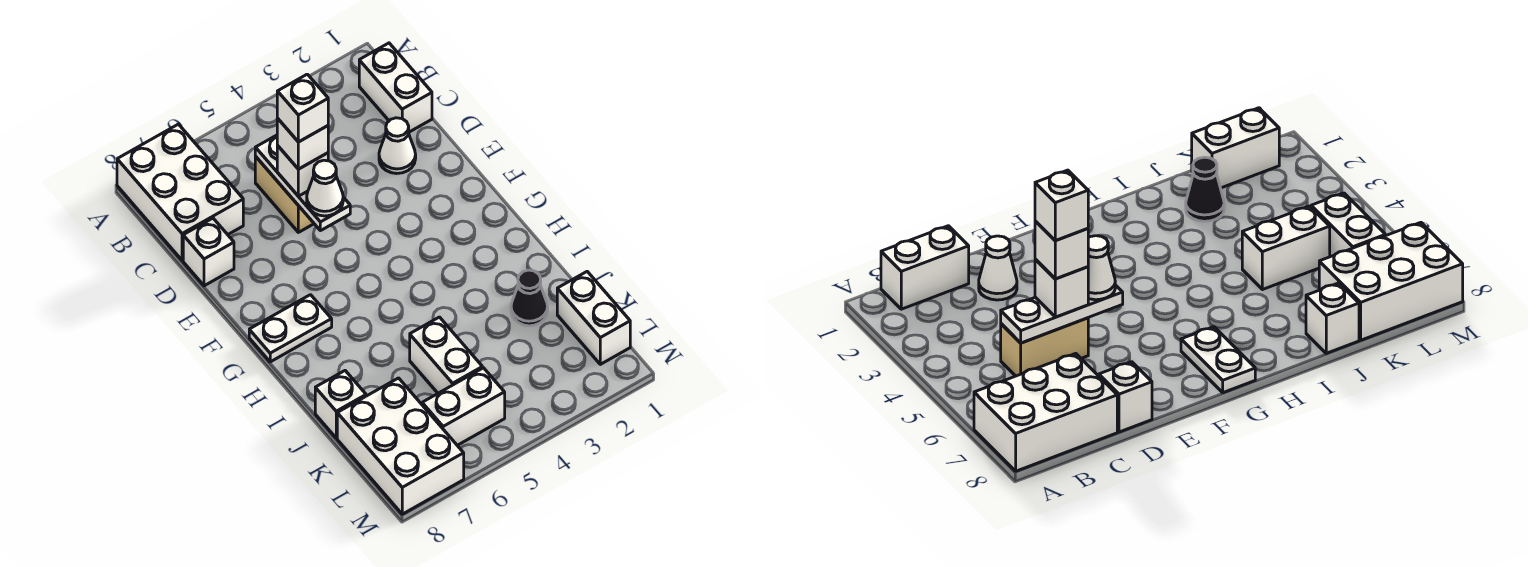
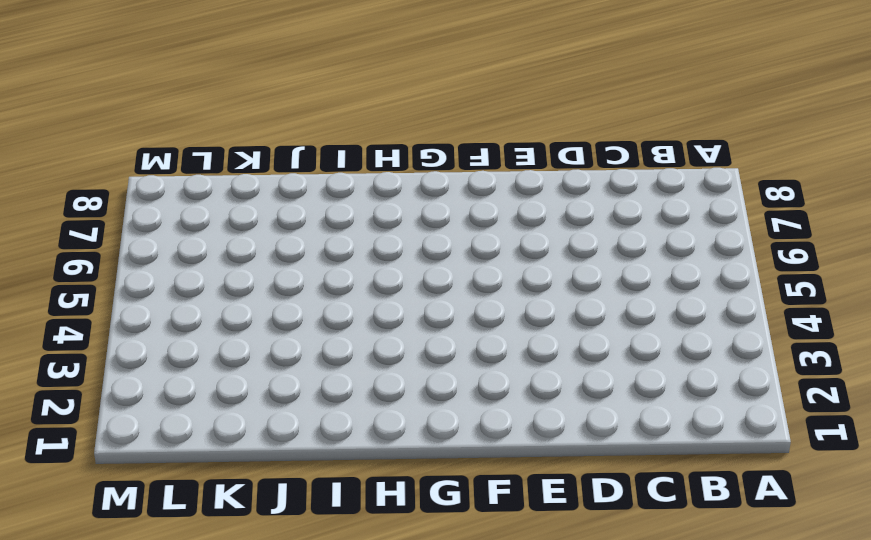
none -> white brick A7:C8 level 1
none -> white brick B1:C1 level 1
none -> tan brick C5:D5 level 1

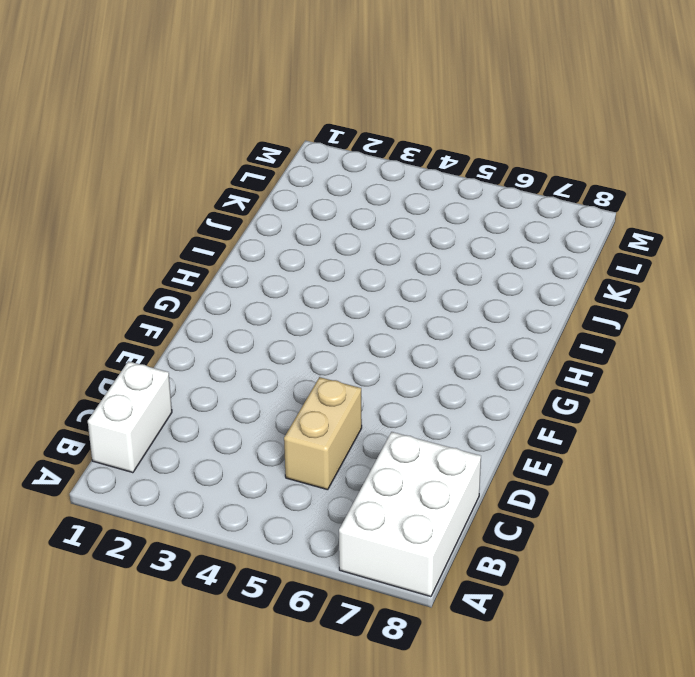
none -> white cone D2 level 1
none -> white brick D8 level 1
none -> white plate G7:G8 level 1

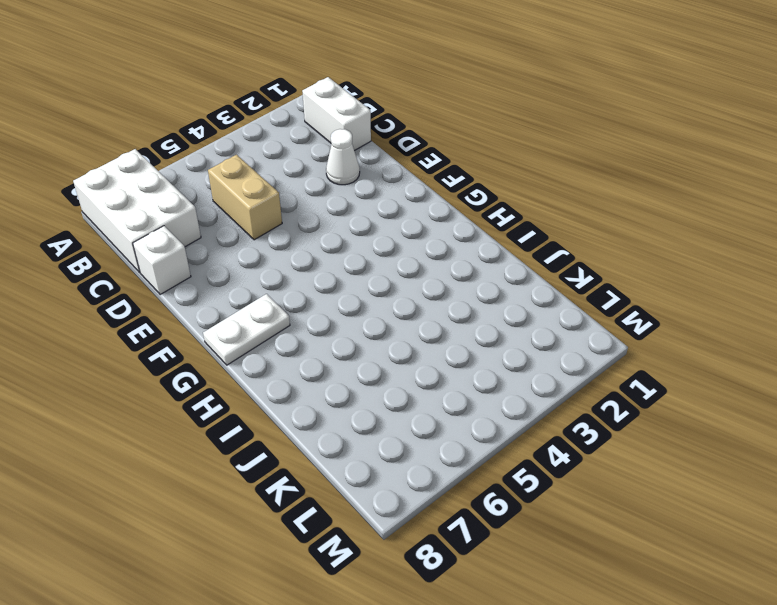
none -> black cone J2 level 1
none -> white brick J5:K5 level 1
none -> white brick J8 level 1

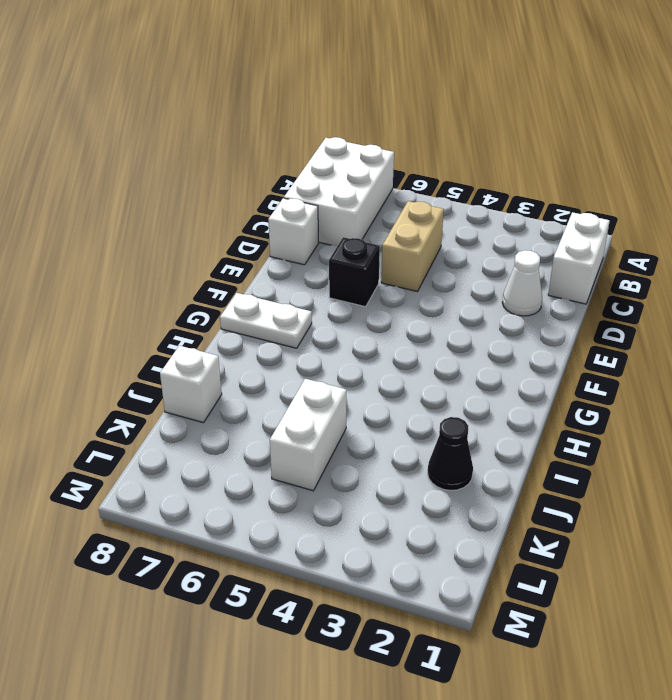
black brick E6 level 1 -> none
none -> white brick K1:L1 level 1
none -> white brick K7:M8 level 1
none -> white brick L5:L6 level 1

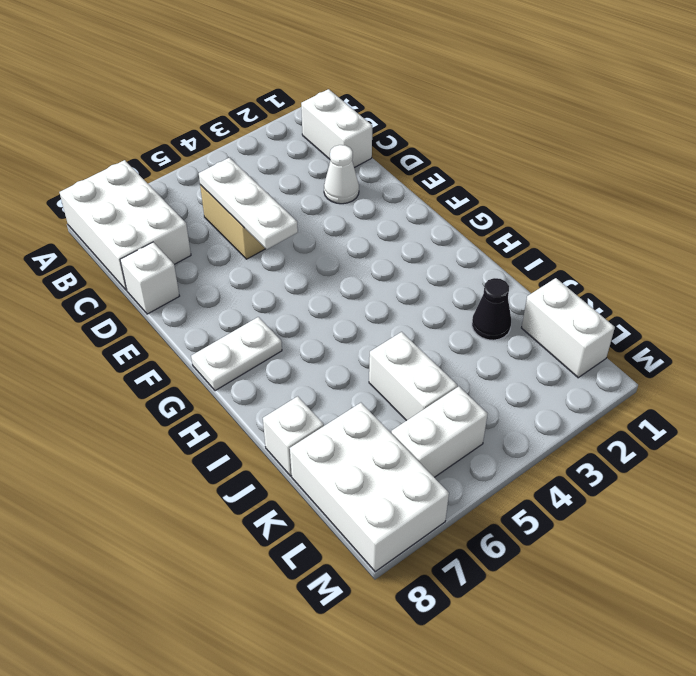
none -> white brick D5 level 3
none -> white cone E5 level 3
none -> white brick D5 level 4

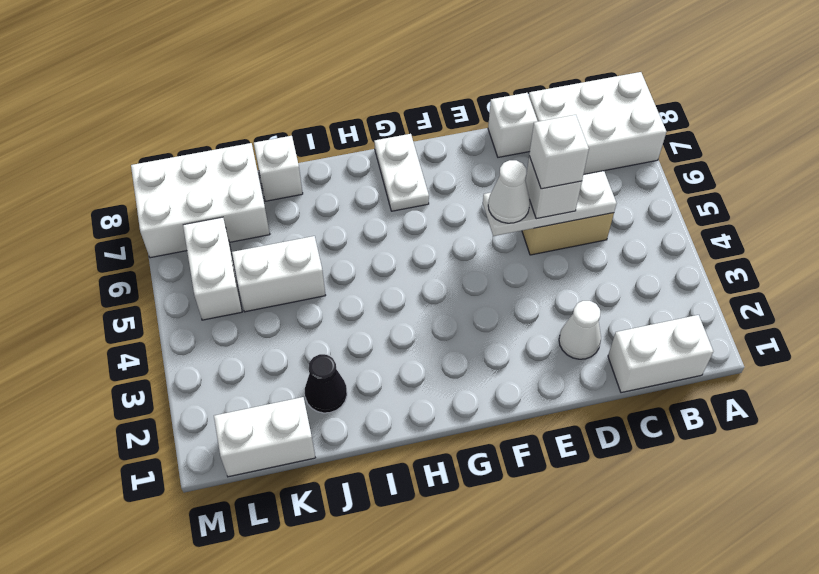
none -> white brick D5 level 5

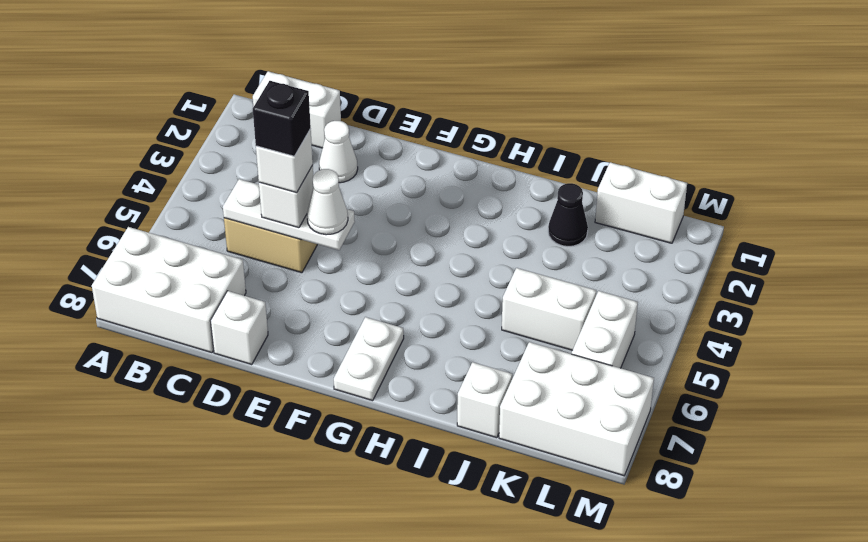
black brick D5 level 5 -> white brick D5 level 5

